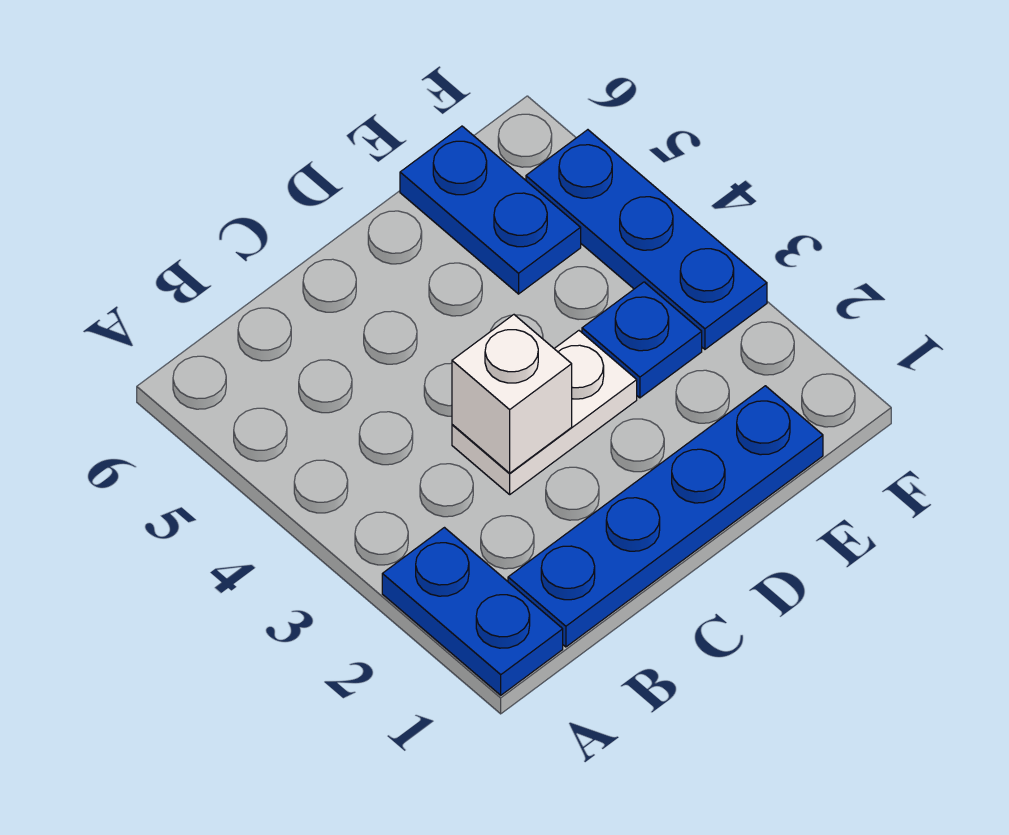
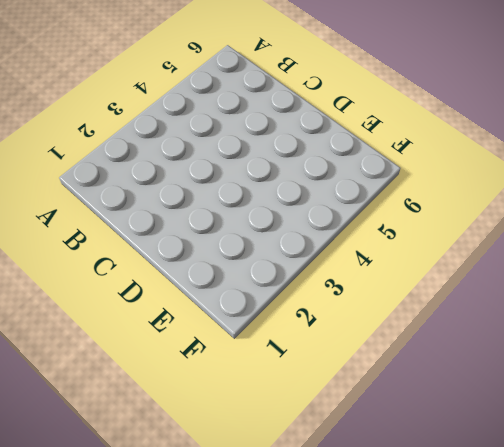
none -> blue plate A1:A2 level 1
none -> blue plate B1:E1 level 1

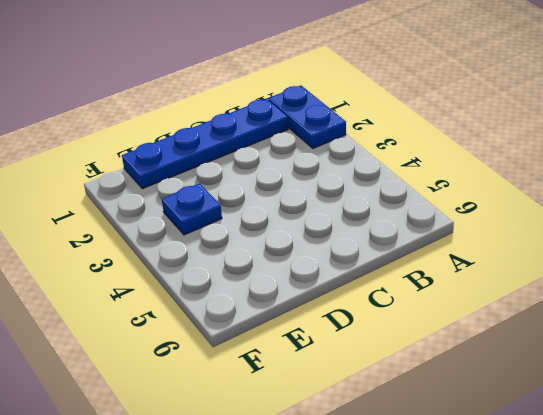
none -> white plate C3:D3 level 1
none -> blue plate E5:E6 level 1

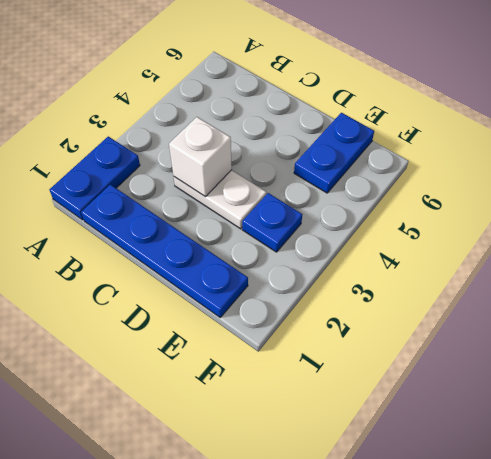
none -> blue plate F3:F5 level 1

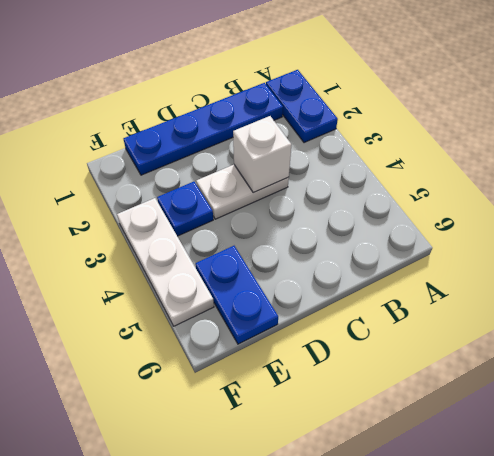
white plate F3:F5 level 1 -> blue plate F3:F5 level 1

